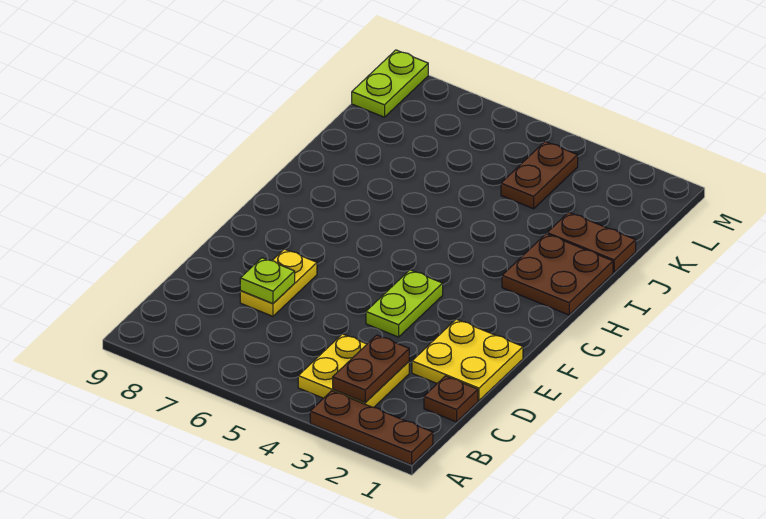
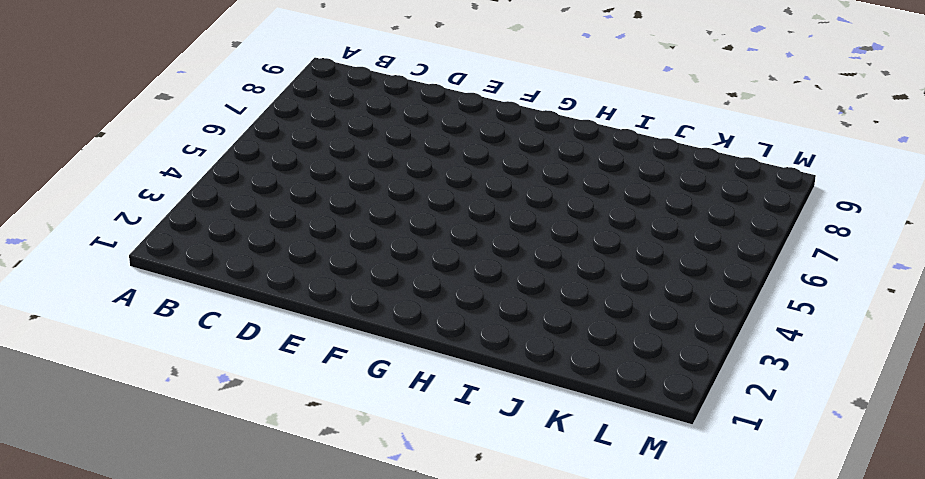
none -> brown plate A1:A3 level 1
none -> yellow plate B3:C4 level 1
none -> brown plate C1 level 1

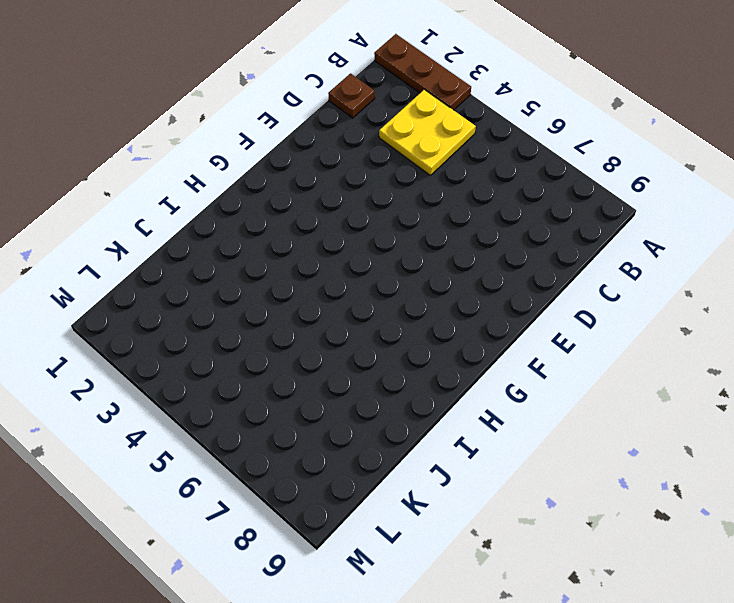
none -> yellow plate D1:E2 level 1
none -> yellow plate D7:E7 level 1
none -> lime plate E4:F4 level 1

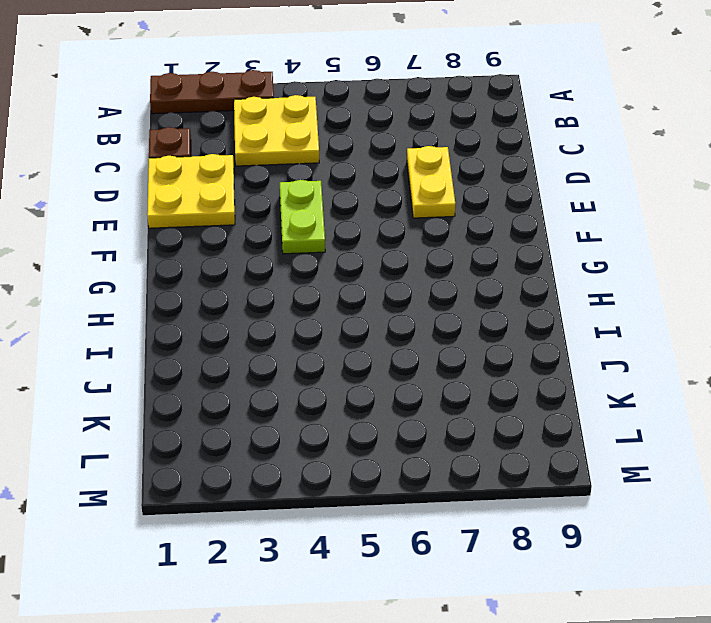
none -> brown plate H1:I2 level 1
none -> brown plate J1:J2 level 1
none -> brown plate K4:L4 level 1

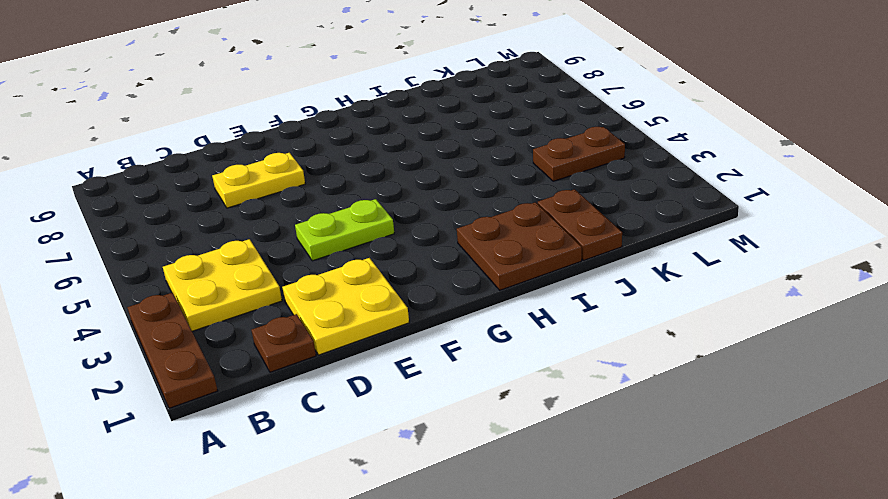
none -> lime plate L9:M9 level 1
none -> brown plate B3:C3 level 2
none -> lime plate D7 level 2

